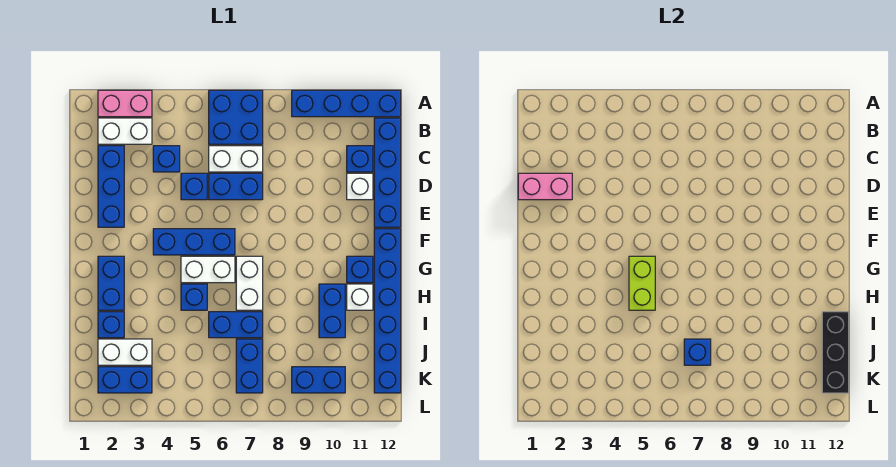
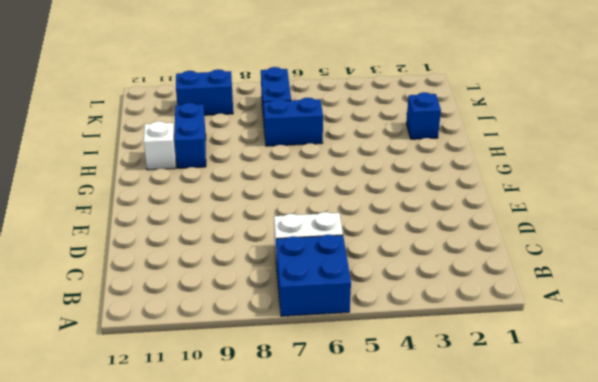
none -> pink brick A2:A3 level 1
none -> blue brick A9:A12 level 1
none -> white brick B2:B3 level 1
none -> blue brick B12:E12 level 1

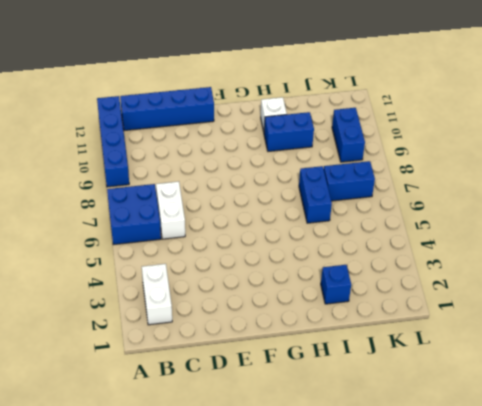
none -> pink brick A2:A3 level 1
none -> blue brick C2:E2 level 1
none -> blue brick C4 level 1
none -> blue brick C11 level 1

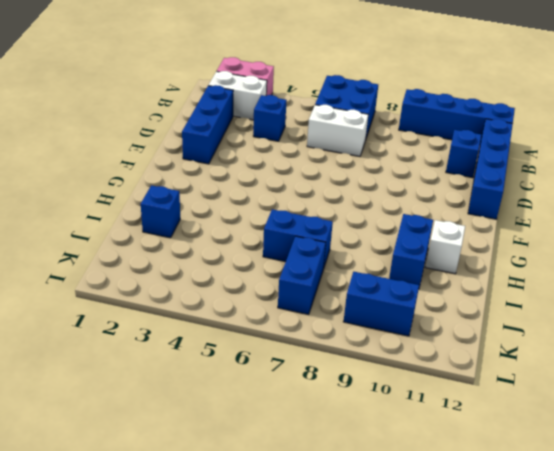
none -> blue brick D5 level 1
none -> blue brick D6:D7 level 1
none -> white brick D11 level 1
none -> blue brick F4:F6 level 1

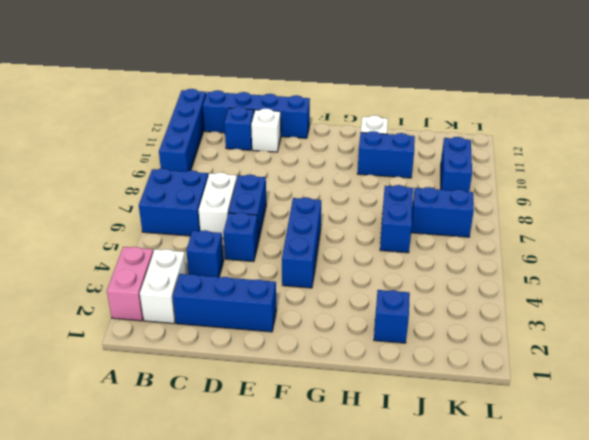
none -> blue brick F12:K12 level 1
none -> blue brick G2:H2 level 1
none -> white brick G5:G6 level 1
none -> white brick G7:H7 level 1

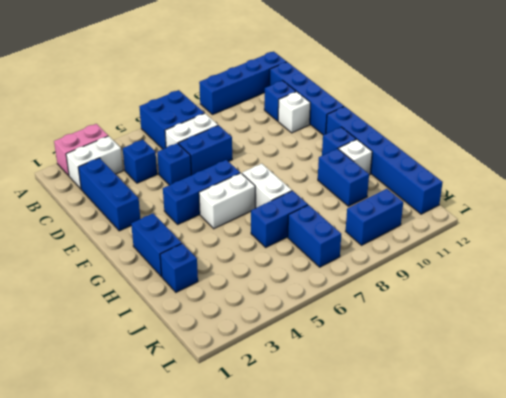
none -> blue brick H5 level 1
none -> white brick J2:J3 level 1
none -> blue brick K2:K3 level 1
none -> pink brick D1:D2 level 2

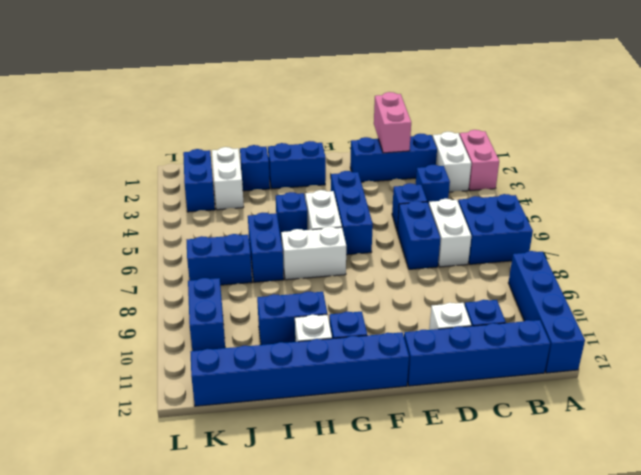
none -> lime brick G5:H5 level 2
none -> black brick I12:K12 level 2
none -> blue brick J7 level 2

